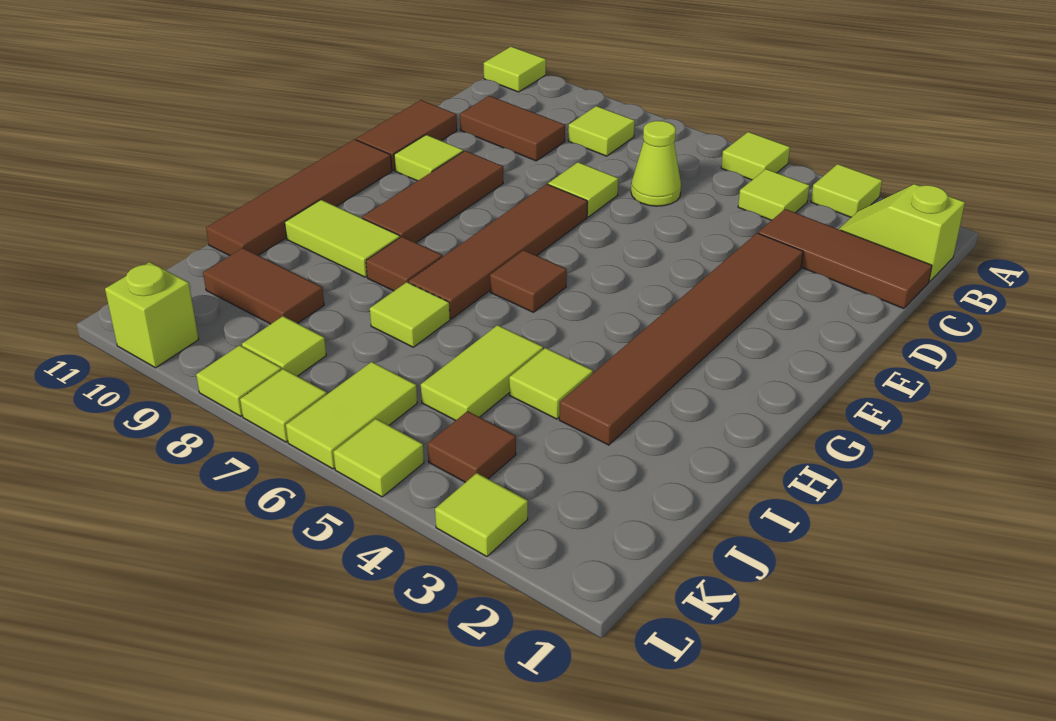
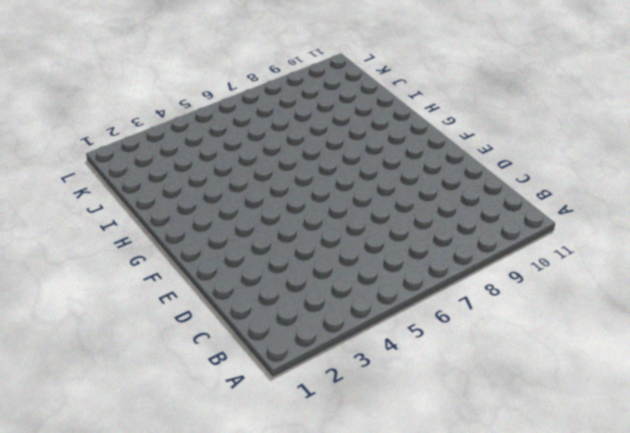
none -> lime tile A3 level 1
none -> lime tile A5 level 1
none -> lime tile A11 level 1
none -> lime slope B1:B2 level 1 top 1

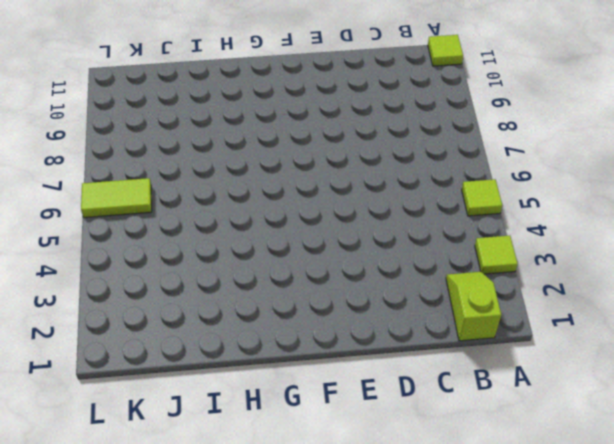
none -> lime tile B4 level 1
none -> lime tile B8 level 1
none -> brown tile C1:C3 level 1
none -> lime cone C6 level 1

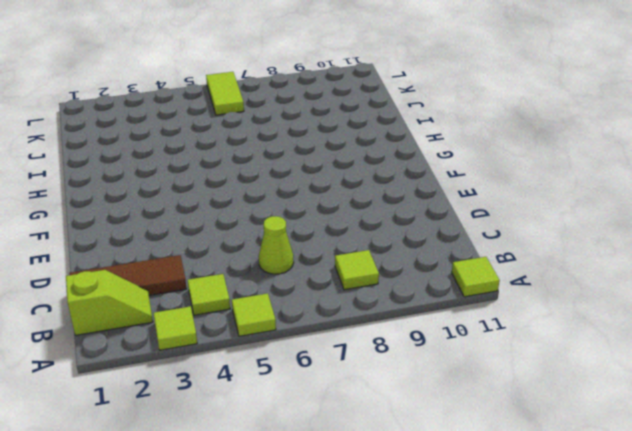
none -> brown tile C9:C10 level 1
none -> brown tile D3:I3 level 1
none -> lime tile D7 level 1
none -> brown tile D11:E11 level 1

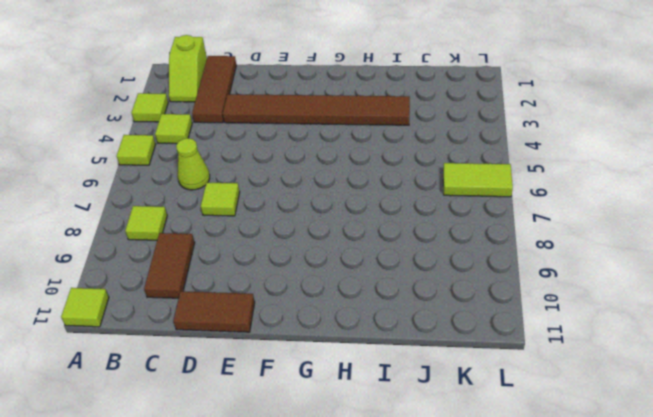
none -> brown tile E7:H7 level 1
none -> brown tile E9:G9 level 1
none -> lime tile E10 level 1
none -> brown tile F11:I11 level 1

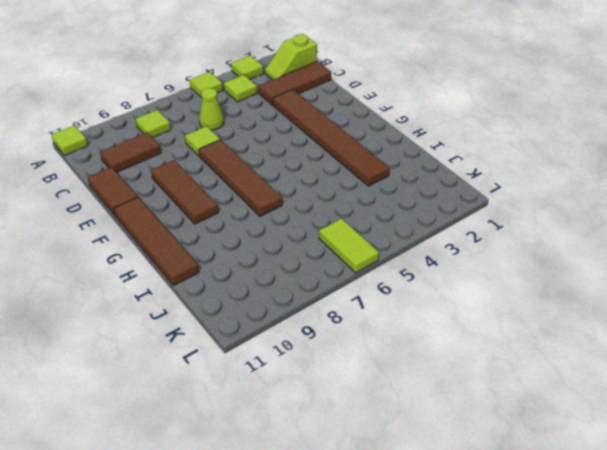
none -> lime tile E10 level 1
none -> brown tile G6 level 1
none -> brown tile H8 level 1
none -> lime tile H9:H10 level 1

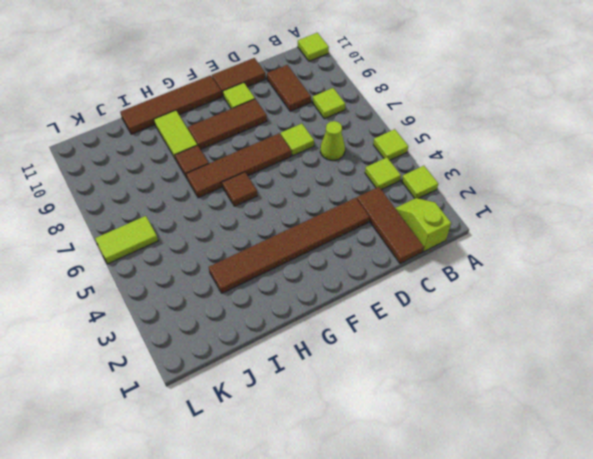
none -> lime tile I4 level 1
none -> lime tile I5:J5 level 1
none -> lime tile I7 level 1
none -> brown tile J9:J10 level 1

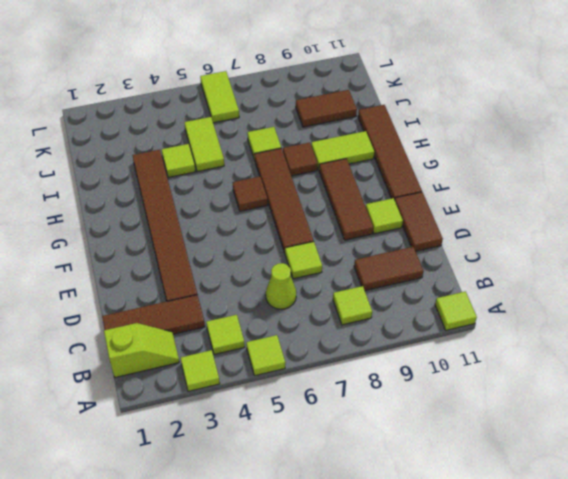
none -> brown tile K4 level 1
none -> lime tile K8 level 1
none -> lime tile L3 level 1
none -> lime tile L5 level 1

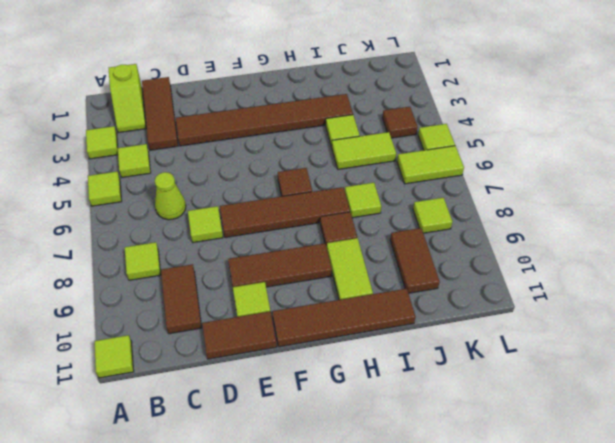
none -> lime tile L3 level 1
none -> lime tile L7 level 1
none -> lime tile L8 level 1
none -> lime brick L10 level 1

